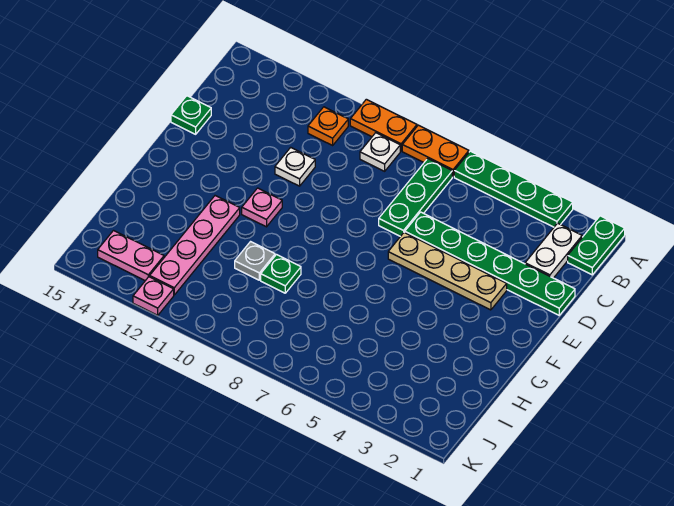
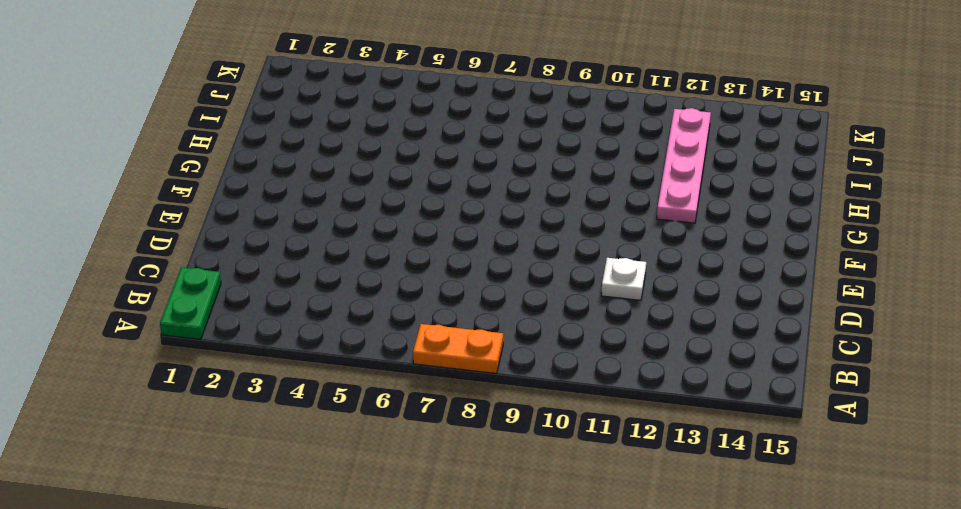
none -> green plate A3:A6 level 1
none -> orange plate A9:A10 level 1
none -> white plate B2:C2 level 1

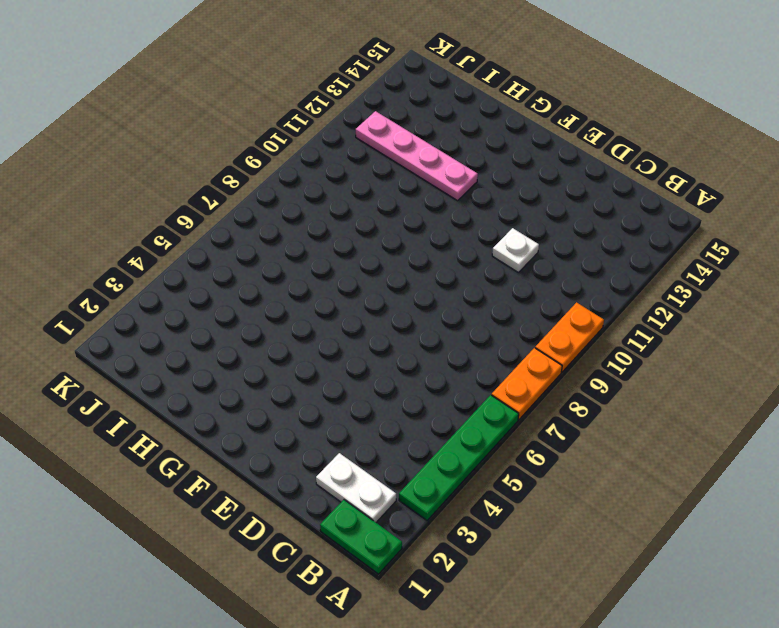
none -> green plate B7:D7 level 1
none -> white plate B9 level 1
none -> orange plate B11 level 1

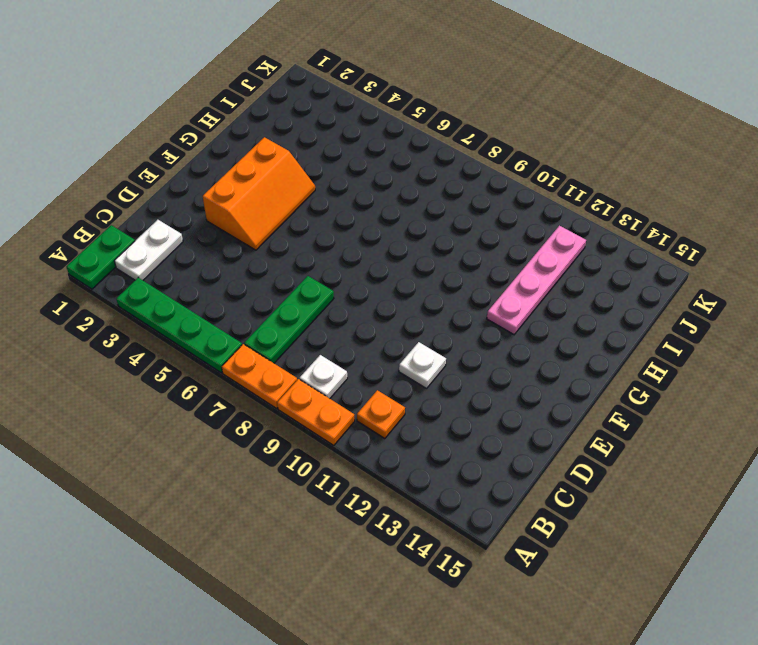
orange slope E3:G4 level 1 top 3 -> tan plate E3:E6 level 1
none -> green plate D1:D6 level 1
none -> green plate D15 level 1
none -> pink plate F11 level 1

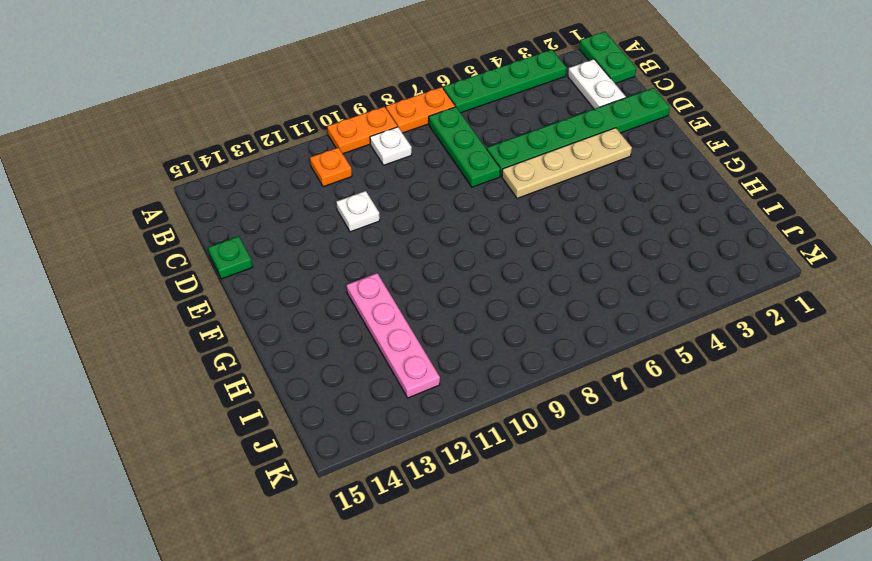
none -> pink plate F11 level 1
none -> green plate H9 level 1
none -> grey plate H10 level 1

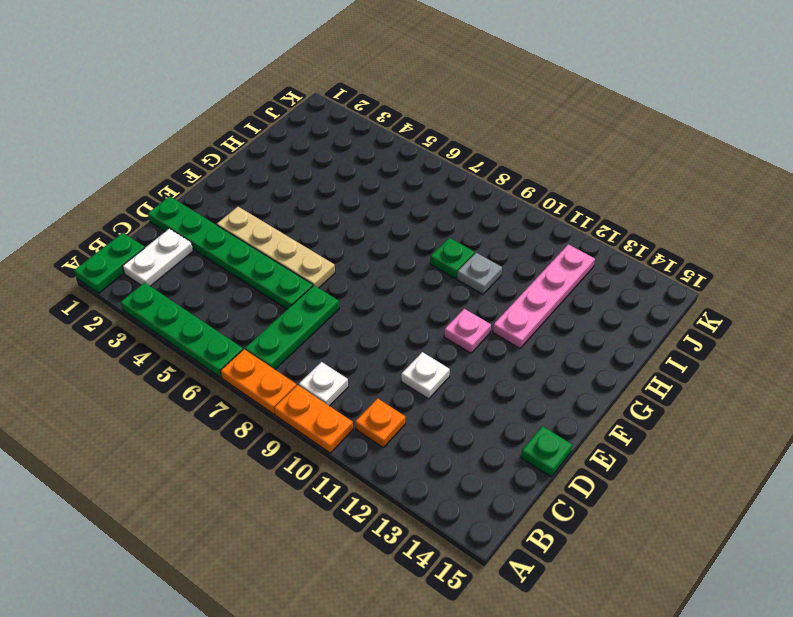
none -> pink plate J13:J14 level 1
none -> pink plate K12 level 1

